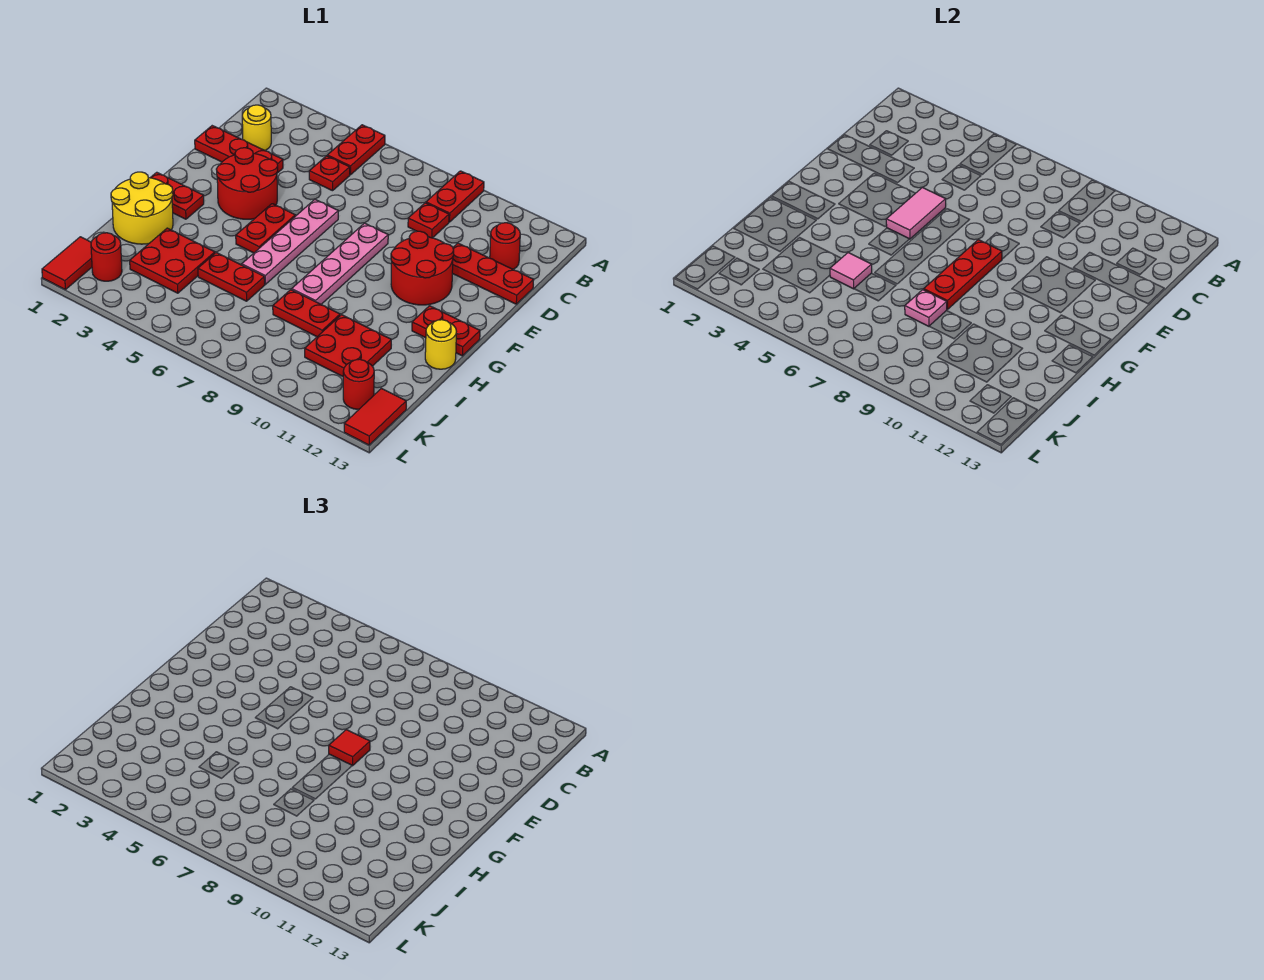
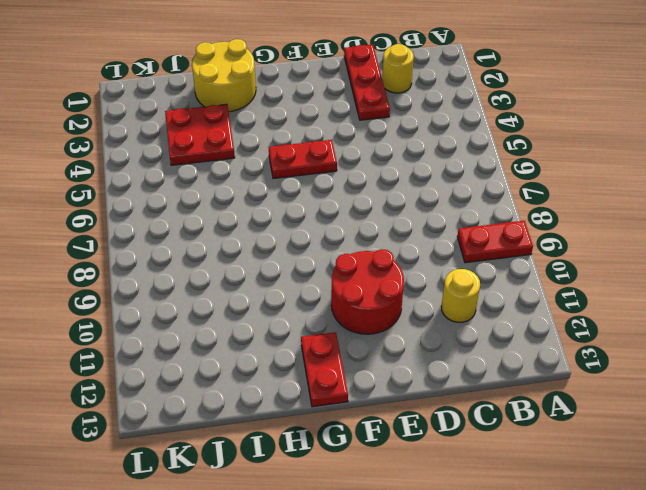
yellow round brick C11 level 1 -> yellow round brick H13 level 1
none -> red plate A5:B5 level 1
none -> red plate C5 level 1
none -> red plate C9 level 1
none -> red round brick C12 level 1

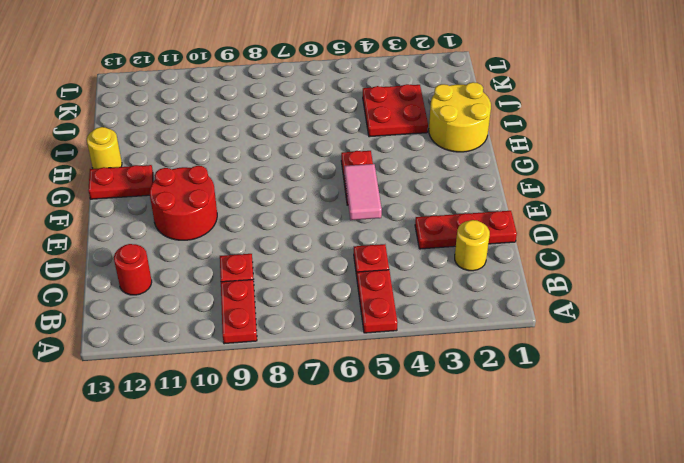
none -> red plate D11:D13 level 1
none -> red round brick E3:F4 level 1
none -> pink plate E6:H6 level 1
none -> pink plate E8:H8 level 1

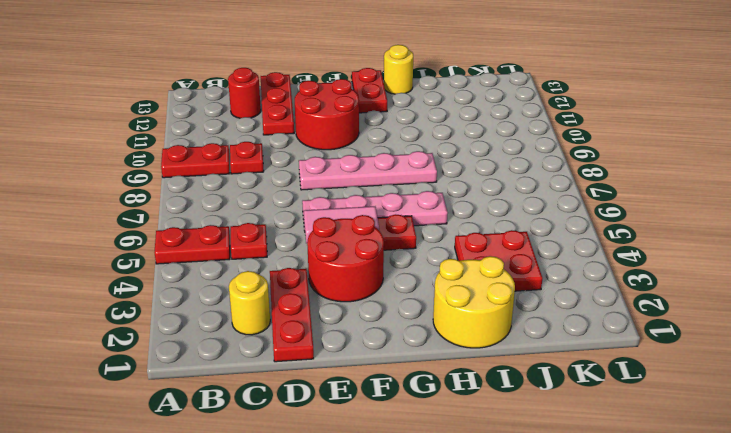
none -> red plate G1:G2 level 1
none -> red plate I5:I6 level 1
none -> red plate I8:I9 level 1
none -> red plate I10:J11 level 1

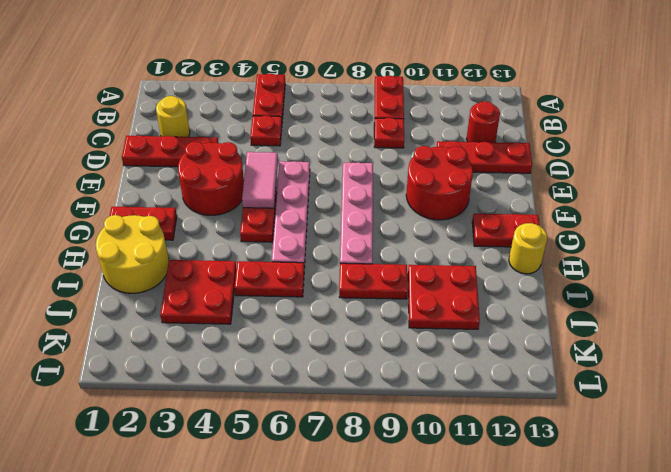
none -> red tile K1:L1 level 1
none -> red round brick K2 level 1
none -> red round brick K12 level 1
none -> red tile K13:L13 level 1

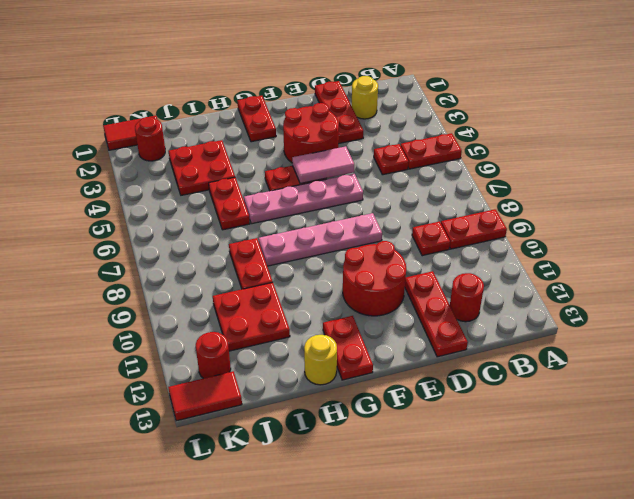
none -> yellow round brick H1:I2 level 1
none -> red plate F8:H8 level 2
none -> pink tile I5 level 2
none -> pink plate I8 level 2

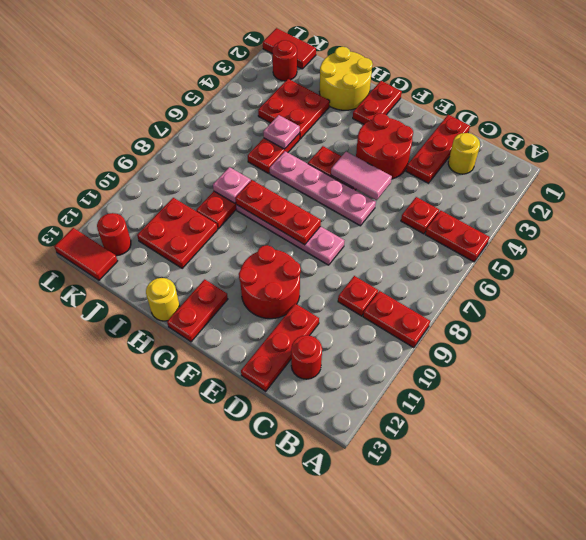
pink plate I5 level 2 -> pink tile I5 level 2
none -> red tile F8 level 3

